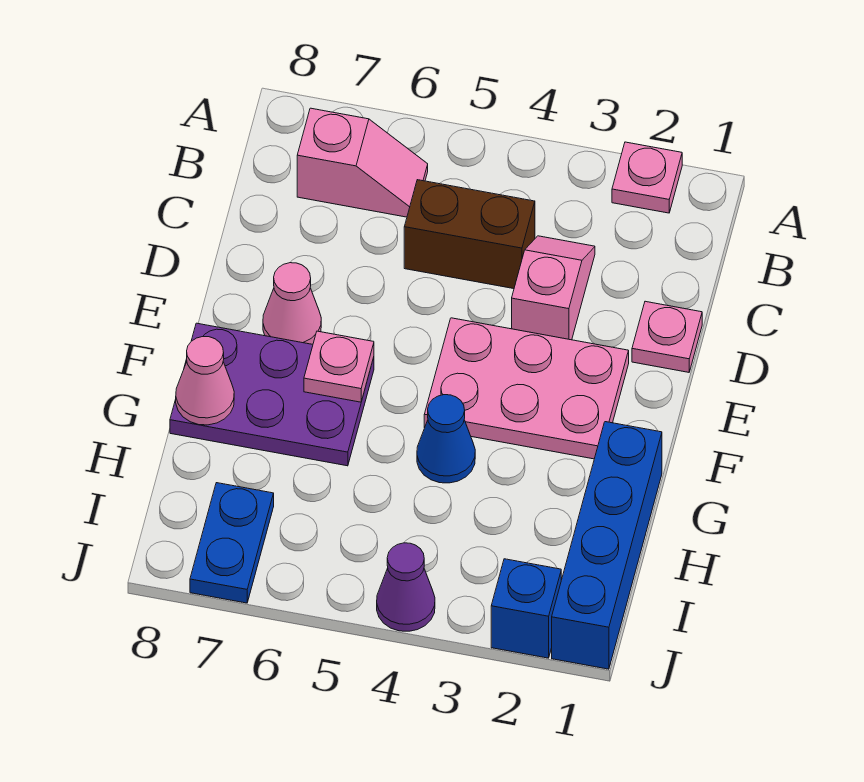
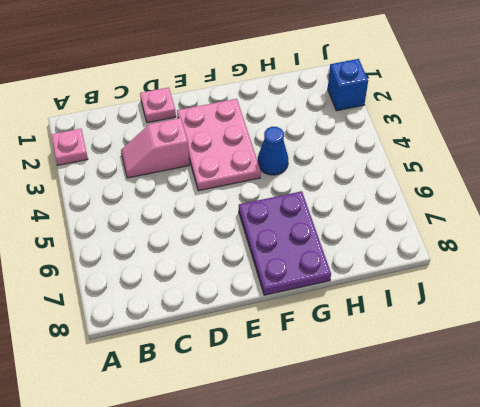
none -> pink slope B6:B7 level 1 top 7
none -> brown brick C4:C5 level 1
none -> pink cone E7 level 1

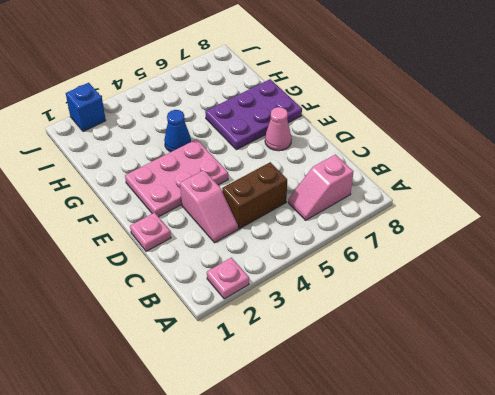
none -> blue brick G1:J1 level 1
none -> blue plate I7:J7 level 1
none -> purple cone J4 level 1

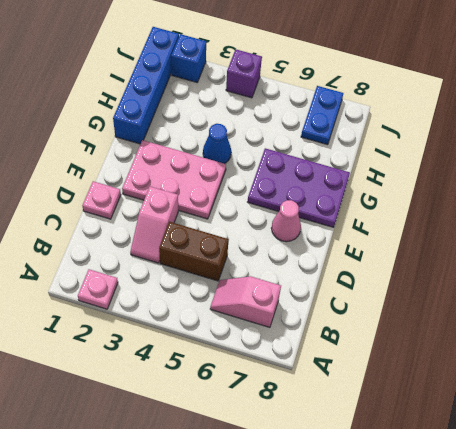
purple brick J4 level 1 -> purple cone J4 level 1
none -> pink plate F6 level 2
none -> pink cone G8 level 2

